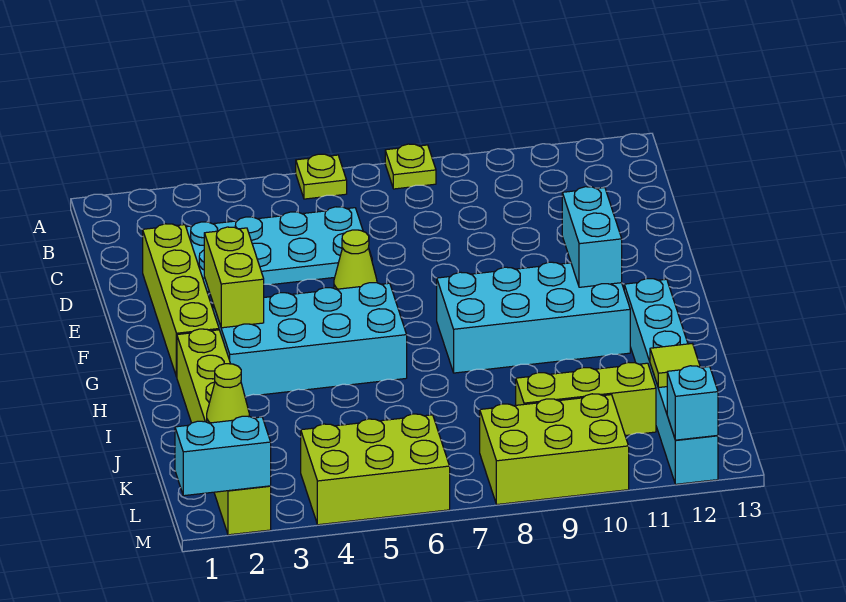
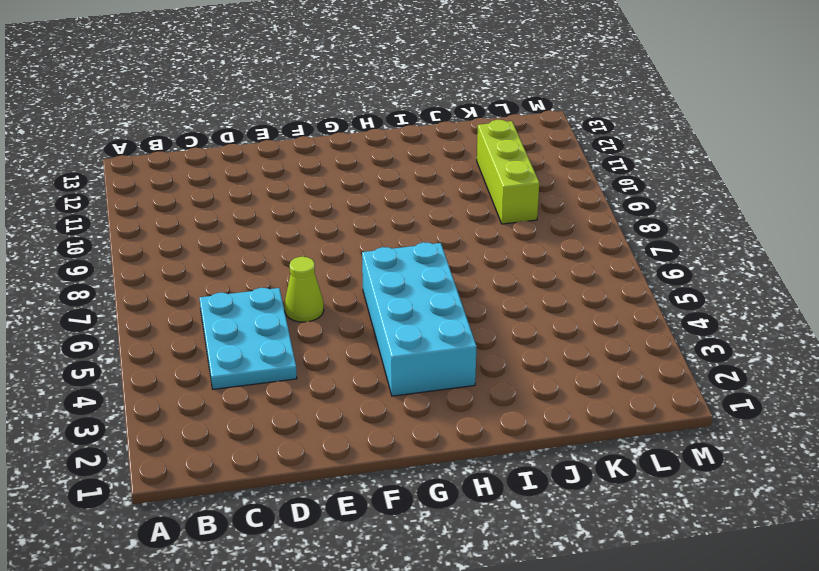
cyan plate C4:D6 level 1 -> cyan plate C3:D6 level 1
none -> lime plate A6 level 1
none -> lime plate A8 level 1
none -> lime brick D2:G2 level 1

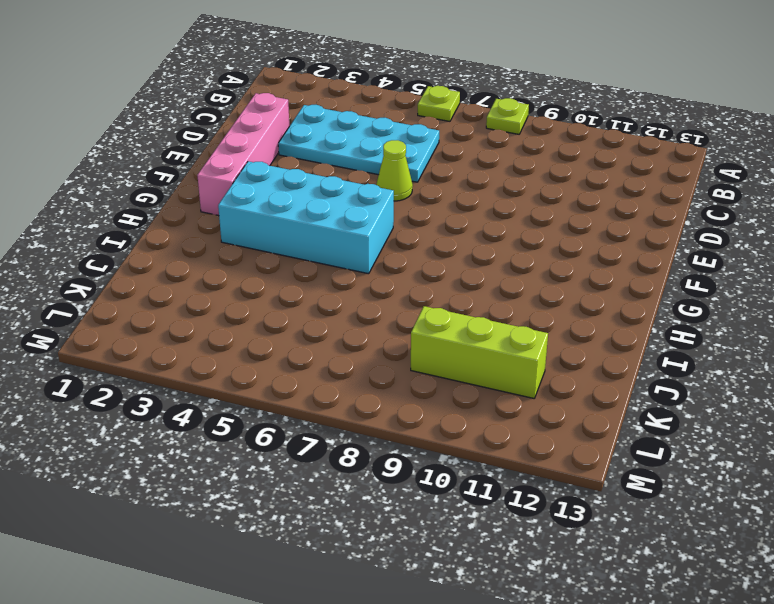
pink brick D2:G2 level 1 -> lime brick D2:G2 level 1
none -> cyan brick G8:H11 level 1
none -> lime brick H2:M2 level 1
none -> cyan brick H12:M12 level 1

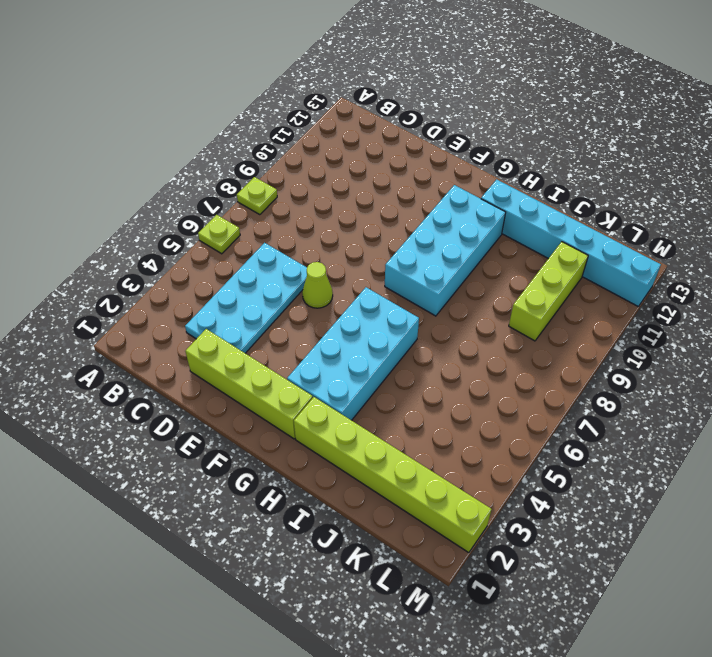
none -> lime brick L4:M6 level 1
none -> lime brick L8:M10 level 1
none -> lime brick F3:G3 level 2

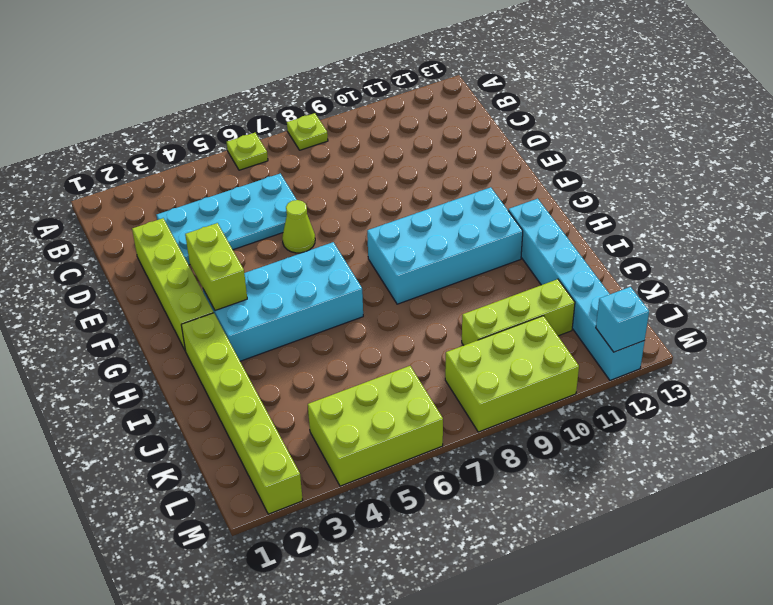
none -> cyan brick F11:G11 level 2
none -> lime cone K2 level 2
none -> lime tile K12 level 2

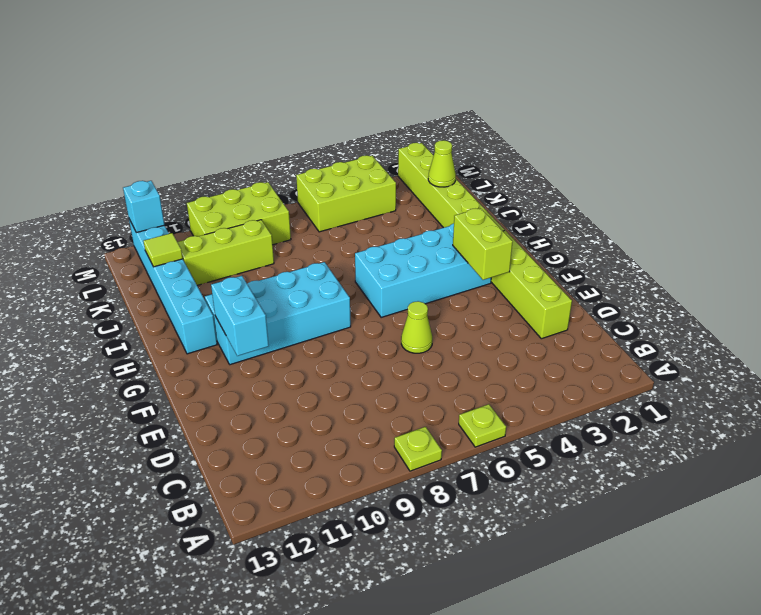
none -> cyan plate C3:D6 level 1
none -> cyan brick M1:M2 level 2

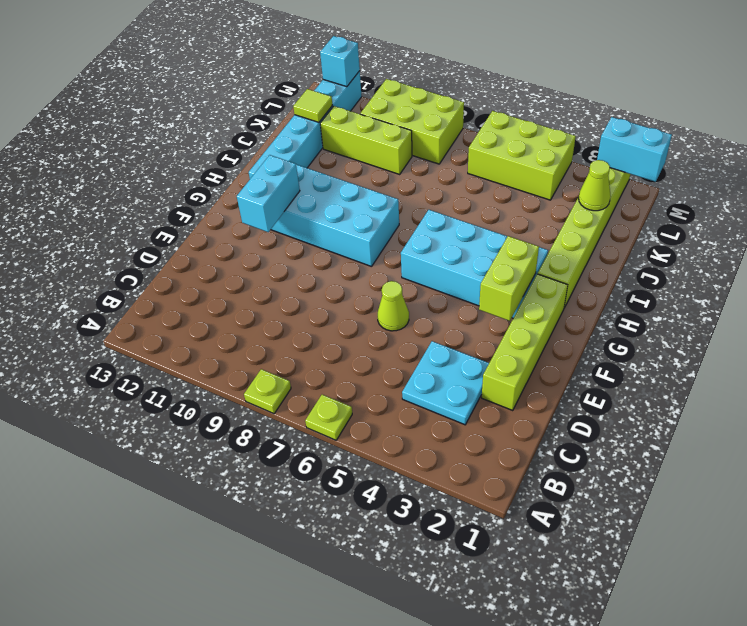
cyan plate C3:D4 level 1 -> cyan plate C3:D6 level 1

